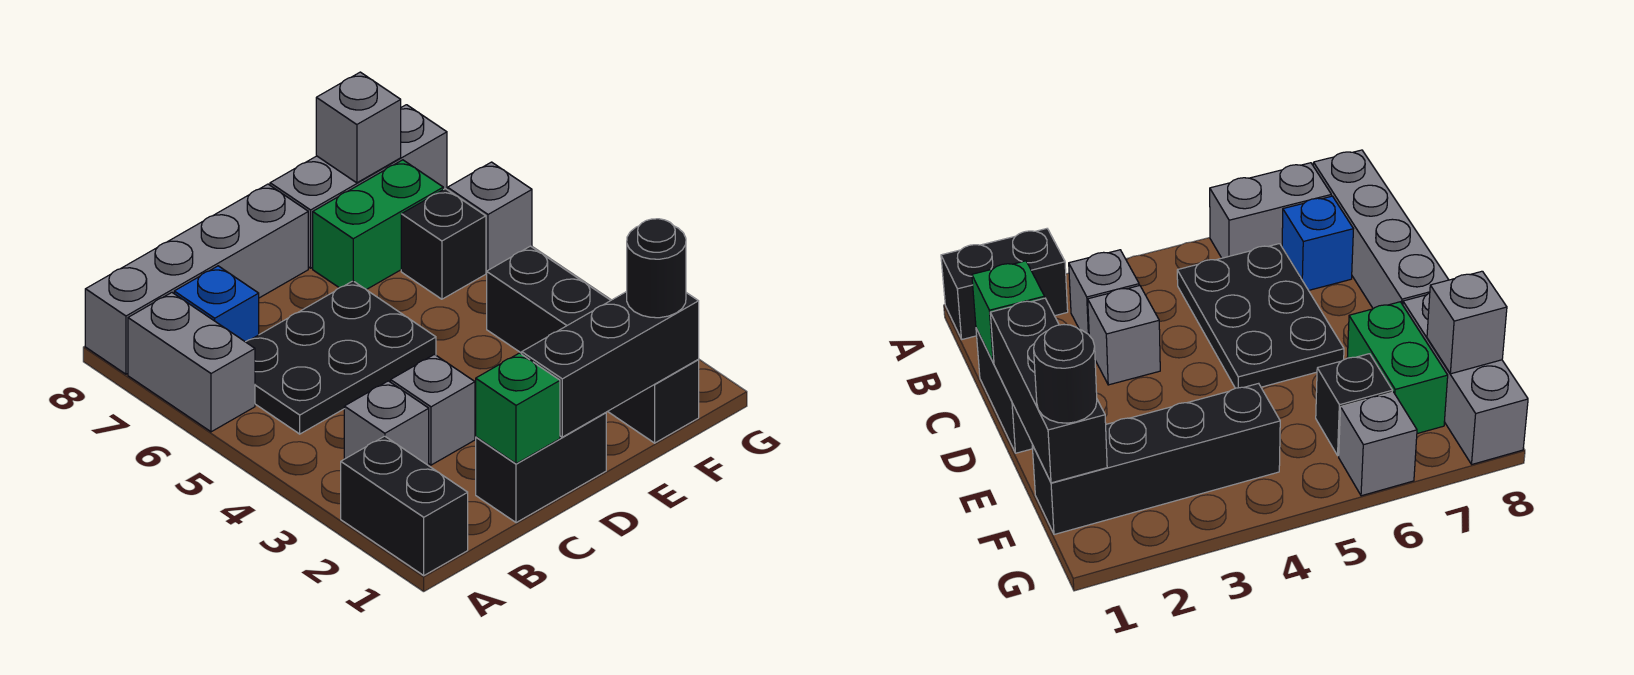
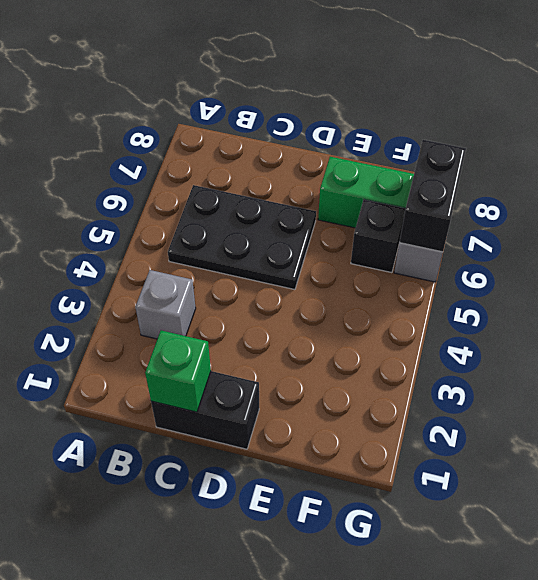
black brick G6:G7 level 2 -> black brick A1:A2 level 1
none -> grey brick A6:A7 level 1
none -> grey brick A8:D8 level 1
none -> blue brick B7 level 1

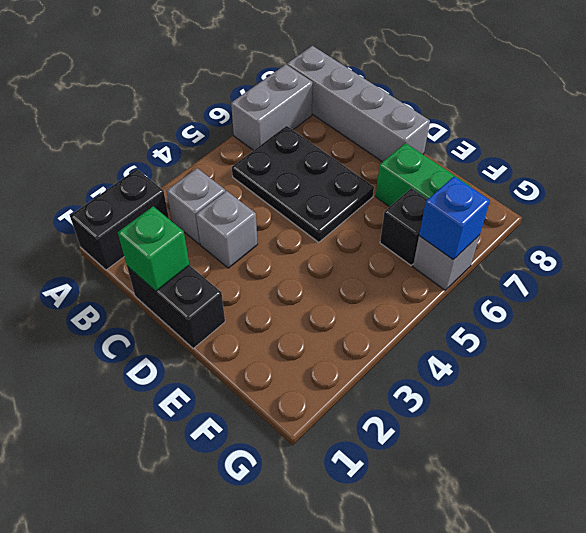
blue brick G6 level 2 -> blue brick B7 level 1
none -> grey brick E8:G8 level 1
none -> black brick F1:F4 level 1
none -> black brick D1:F1 level 2

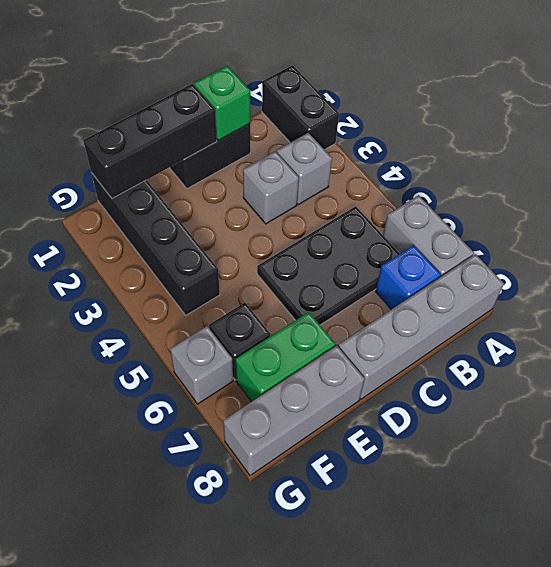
none -> grey brick F8 level 2
none -> black round brick F1 level 3

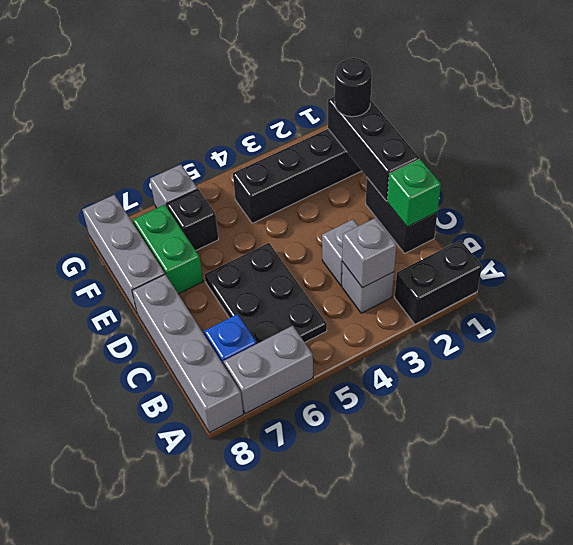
grey brick B3 level 2 -> grey brick F8 level 2

